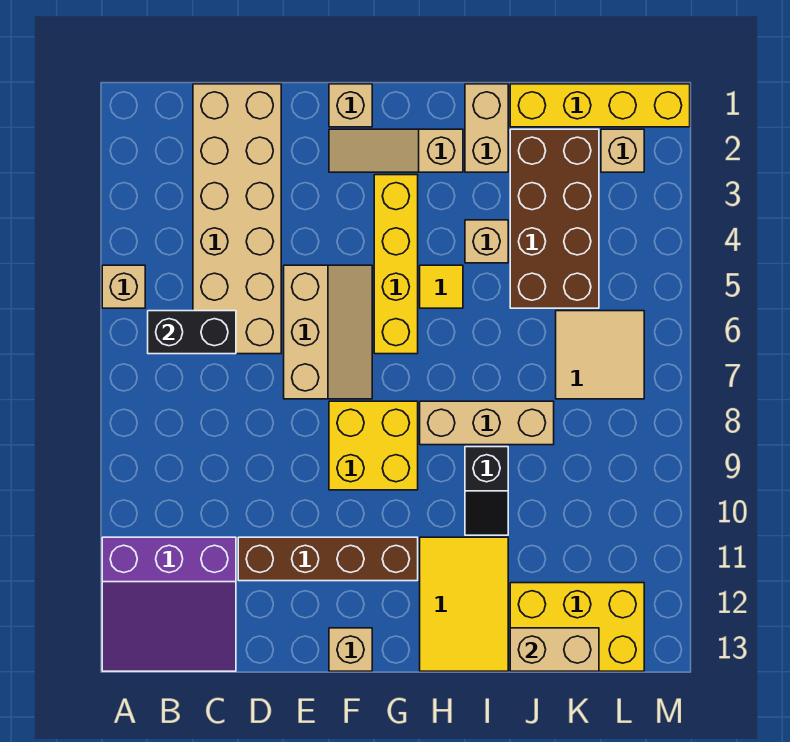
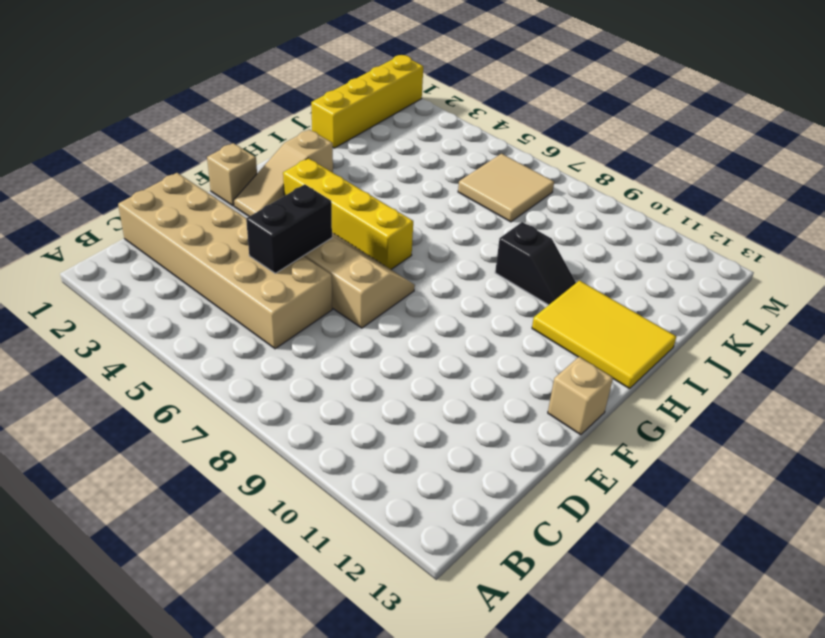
black brick D5:E5 level 2 -> black brick B6:C6 level 2
none -> tan brick A5 level 1
none -> purple slope A11:C13 level 1 top 11
none -> brown brick D11:G11 level 1

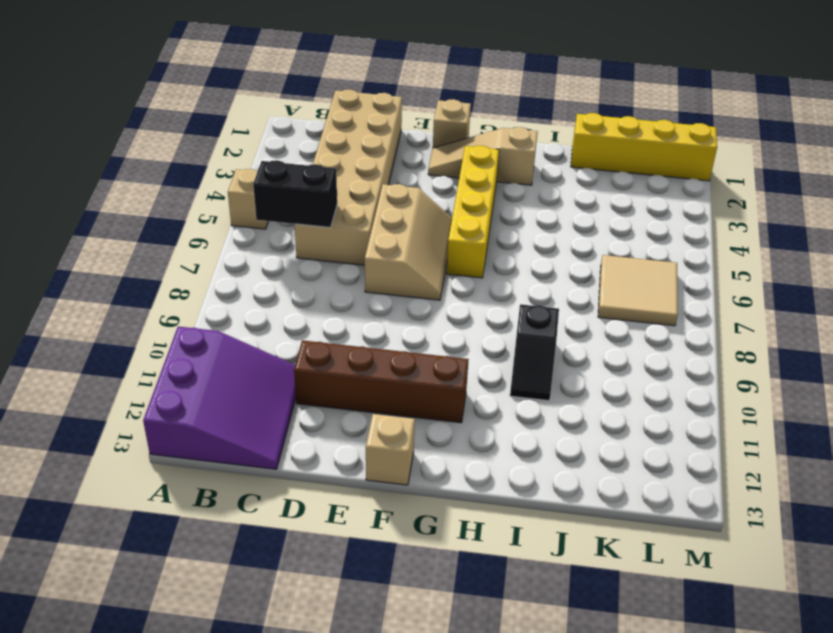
purple slope A11:C13 level 1 top A -> purple slope A11:C13 level 1 top 11
none -> yellow brick F8:G9 level 1
none -> yellow tile H5 level 1
none -> tan brick H8:J8 level 1

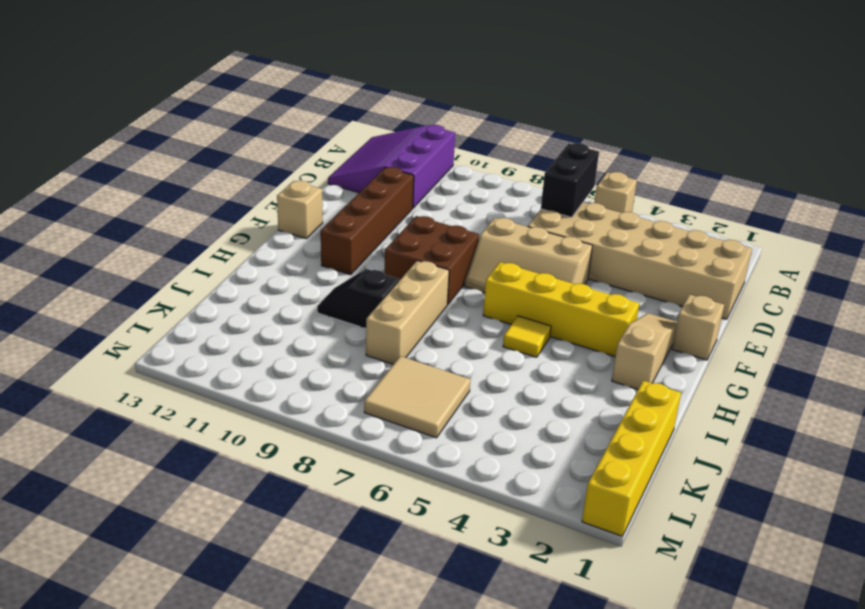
brown brick F8:G9 level 1 -> yellow brick F8:G9 level 1
none -> yellow tile H11:I13 level 1
none -> tan brick I1:I2 level 1
none -> tan brick I4 level 1

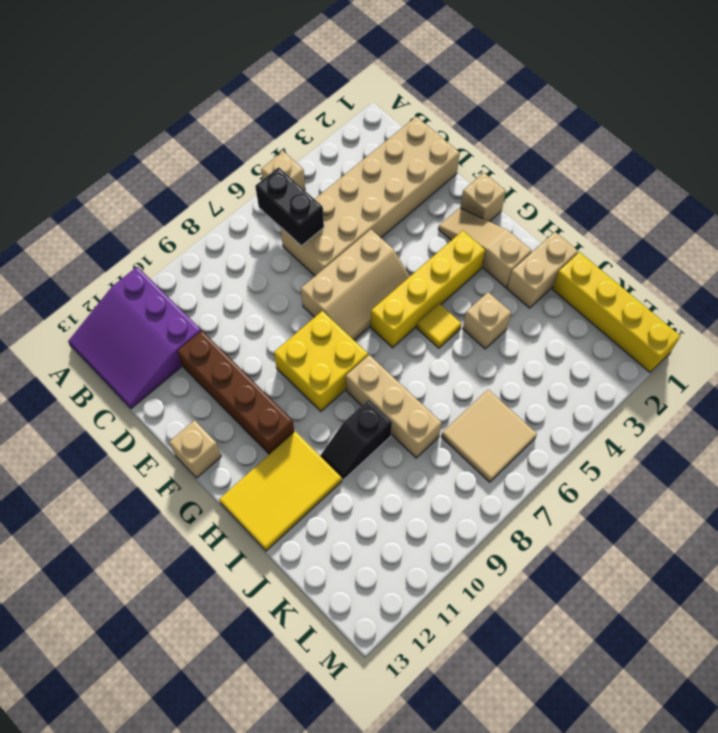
none -> brown brick J2:K5 level 1
none -> yellow brick J12:L13 level 1
none -> tan brick L2 level 1

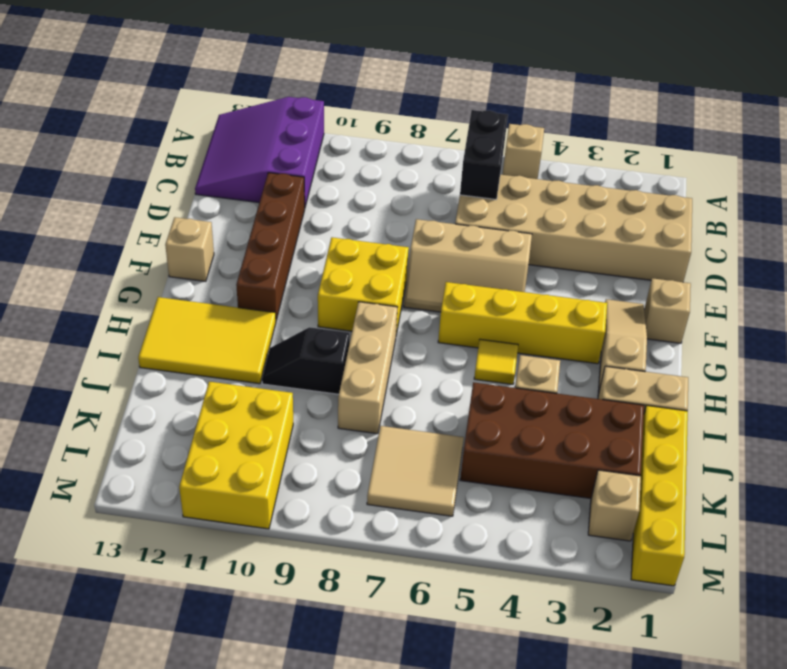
yellow brick K10:M11 level 1 -> yellow brick J12:L13 level 1
none -> tan brick J13:K13 level 2

